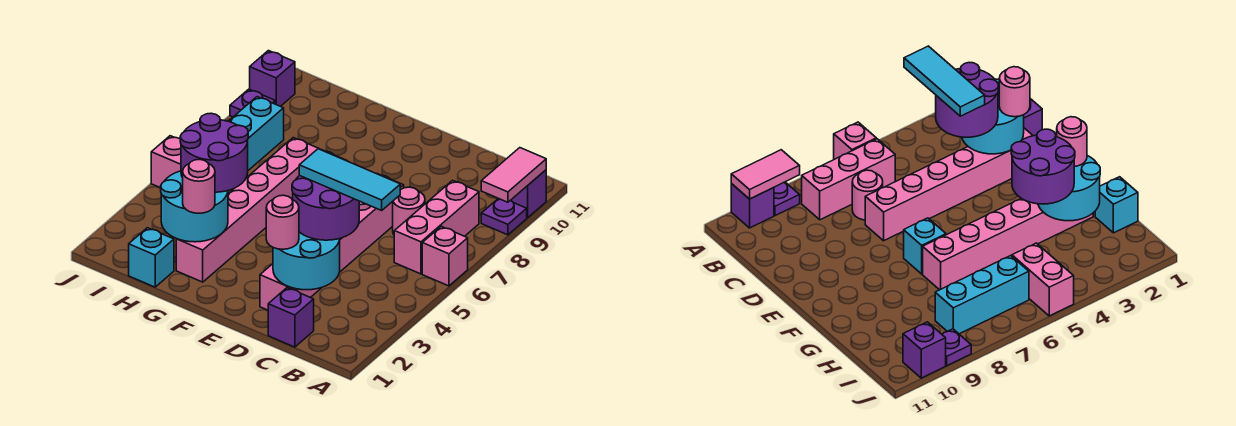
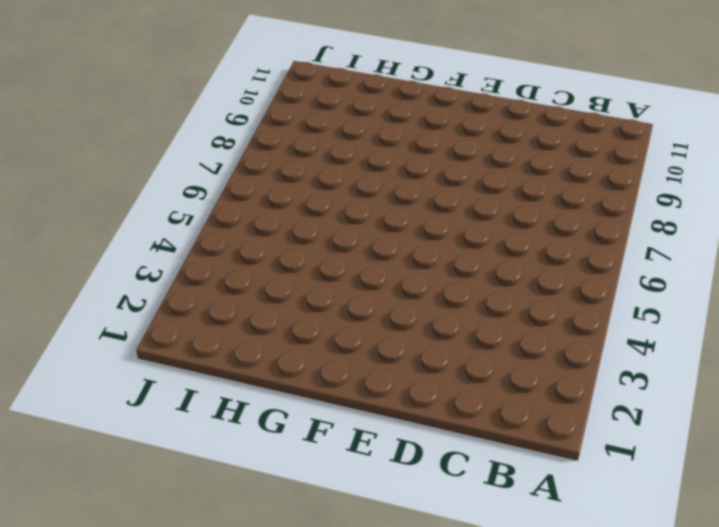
none -> pink brick A6 level 1
none -> purple plate A9 level 1
none -> purple brick A10 level 1

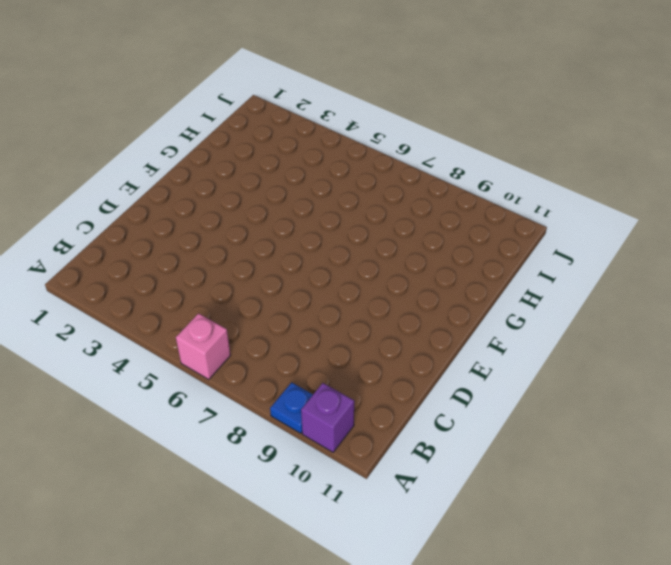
blue plate A9 level 1 -> purple plate A9 level 1
none -> pink brick B6:B8 level 1
none -> purple brick C1 level 1
none -> pink round brick C7 level 1

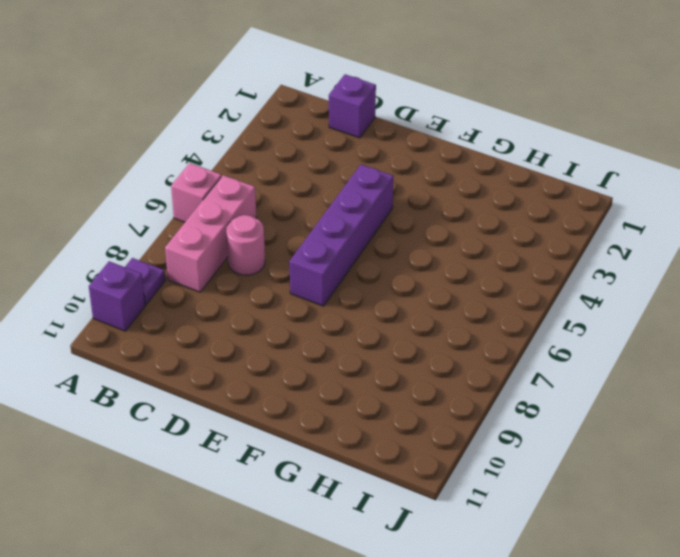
purple brick E4:E7 level 1 -> none
none -> pink brick D2:D7 level 1
none -> cyan brick F7 level 1
none -> pink brick G2:G7 level 1

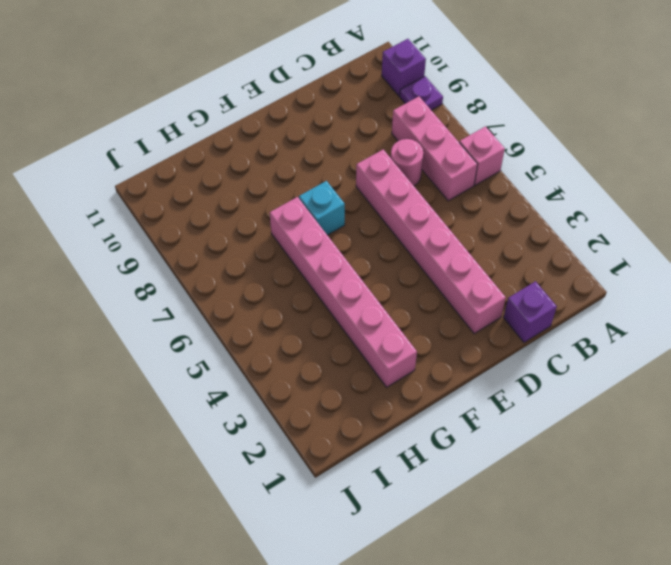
none -> cyan brick H1 level 1
none -> pink brick I5:J5 level 1
none -> cyan brick I6:I8 level 1

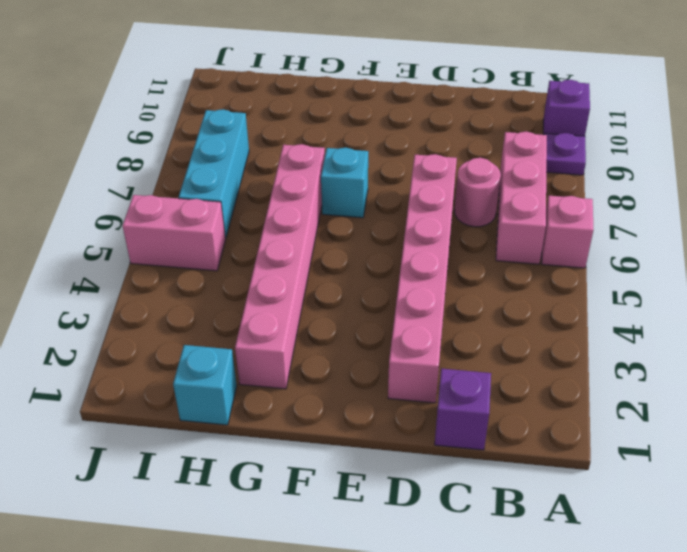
none -> purple plate J9 level 1
none -> purple brick J10 level 1
none -> pink tile A9:A10 level 2

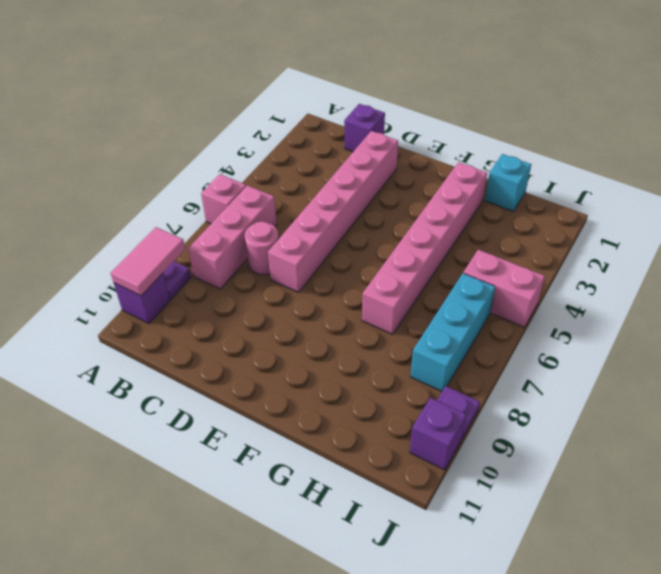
none -> cyan brick F7 level 1
none -> cyan round brick C2:D3 level 2
none -> cyan round brick G2:H3 level 2

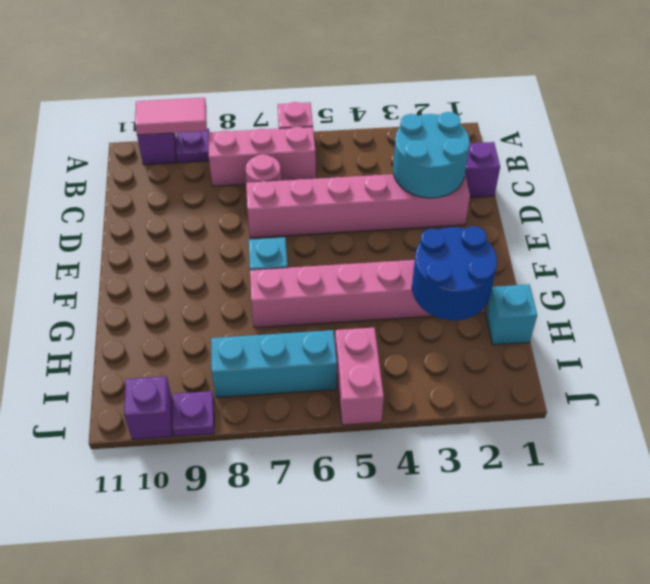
blue round brick G2:H3 level 2 -> cyan round brick G2:H3 level 2
none -> purple round brick C3:D4 level 3
none -> pink round brick D2 level 3
none -> pink round brick G2 level 3

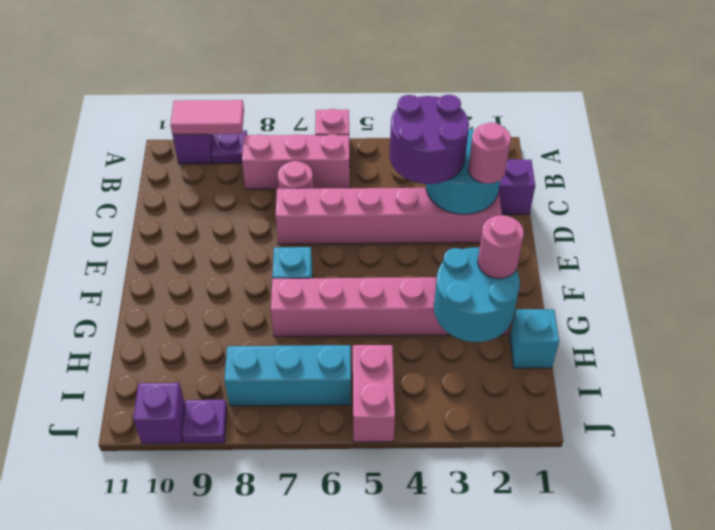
none -> purple round brick G3:H4 level 3
none -> cyan tile B4:D4 level 4

